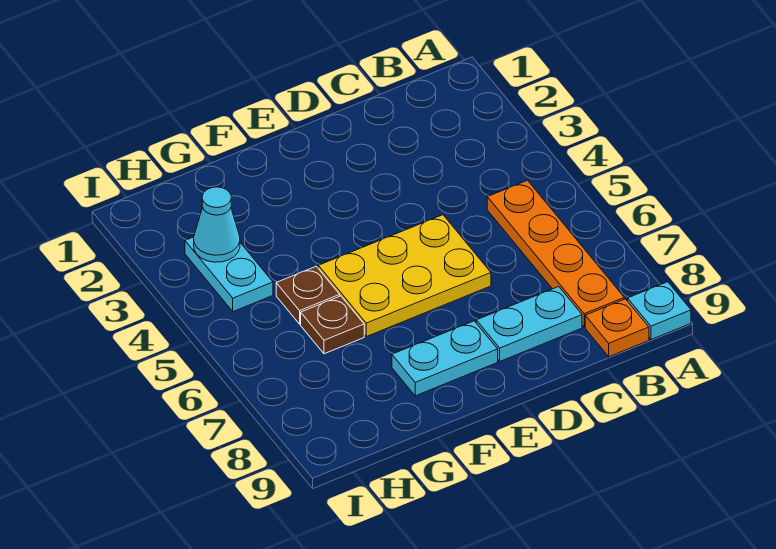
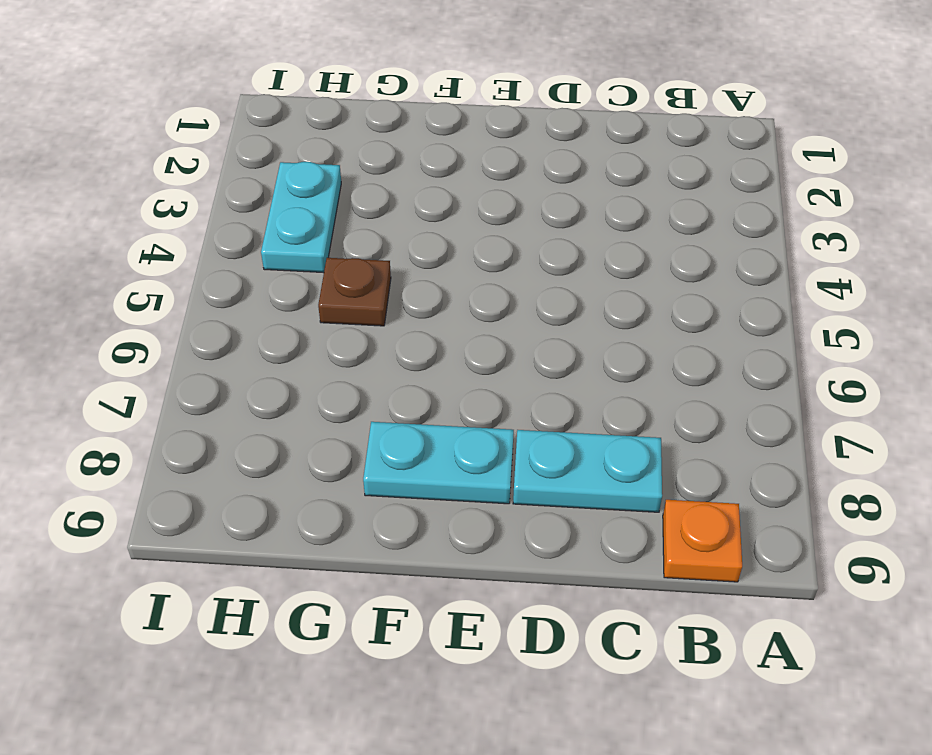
none -> cyan plate A9 level 1
none -> orange plate B5:B8 level 1

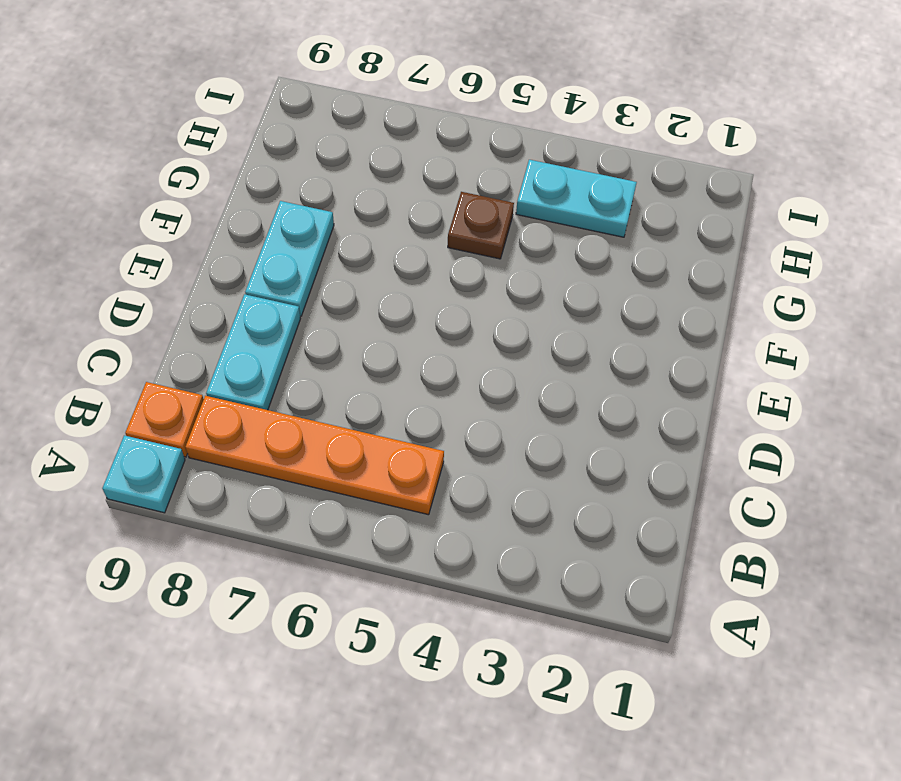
none -> yellow plate D5:F6 level 1
none -> brown plate G6 level 1

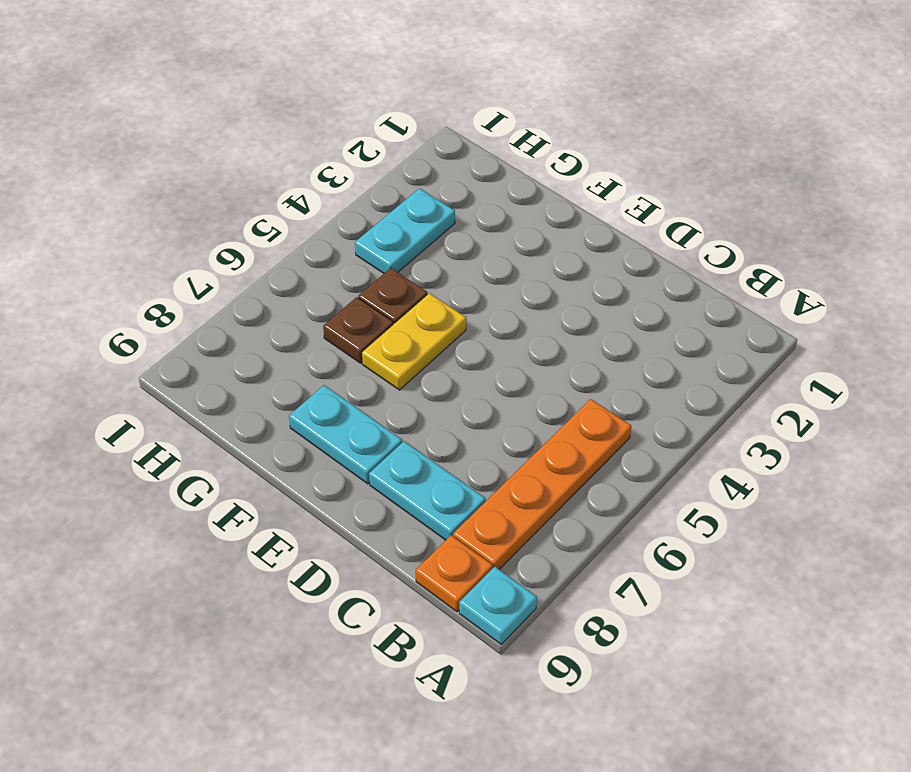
yellow plate F5:F6 level 1 -> yellow plate D5:F6 level 1
none -> cyan cone H3 level 2

